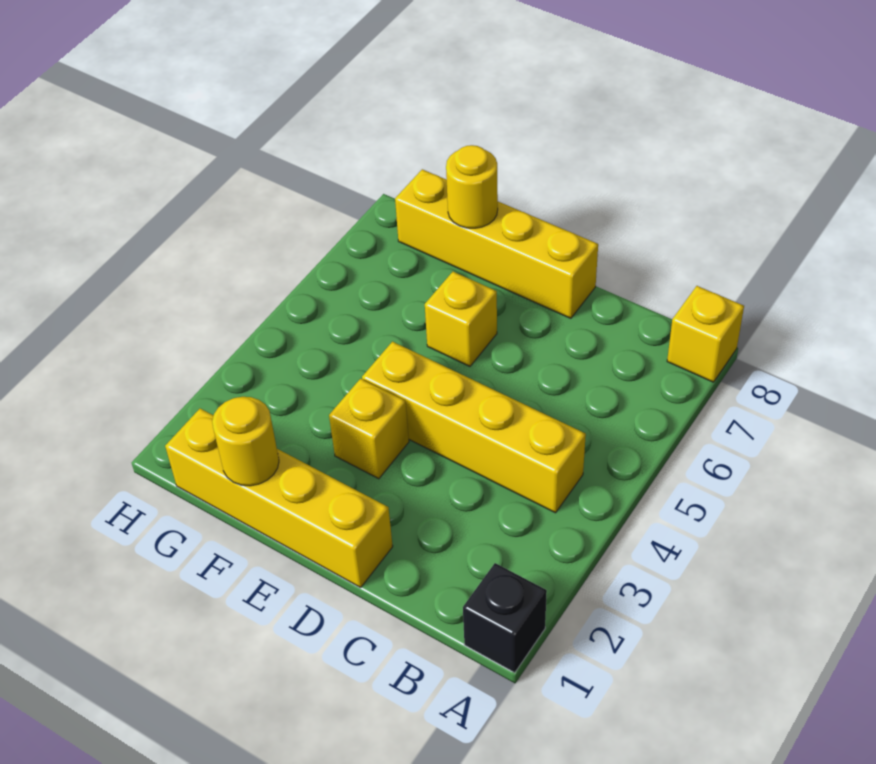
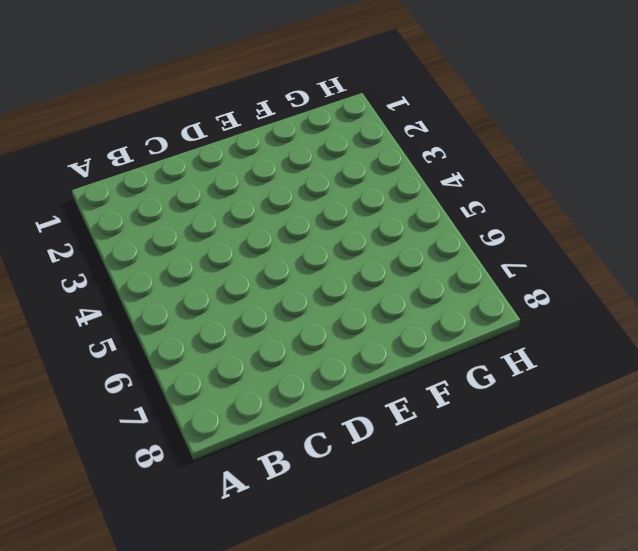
none -> black brick A1 level 1
none -> yellow brick A8 level 1

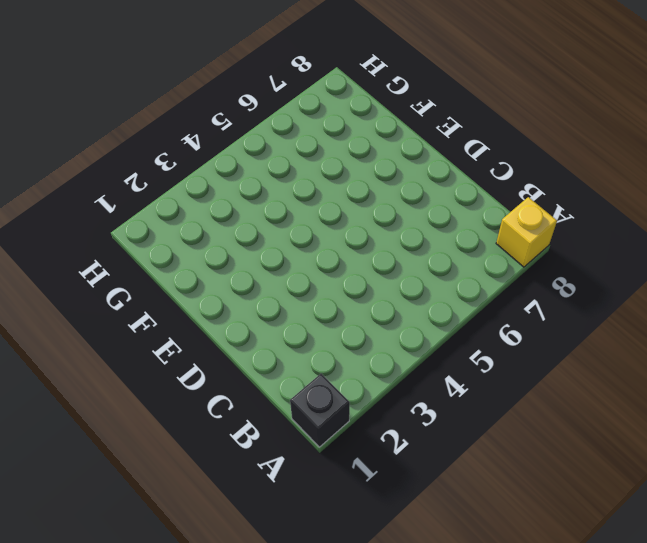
none -> yellow brick B4:E4 level 1
none -> yellow brick D1:G1 level 1

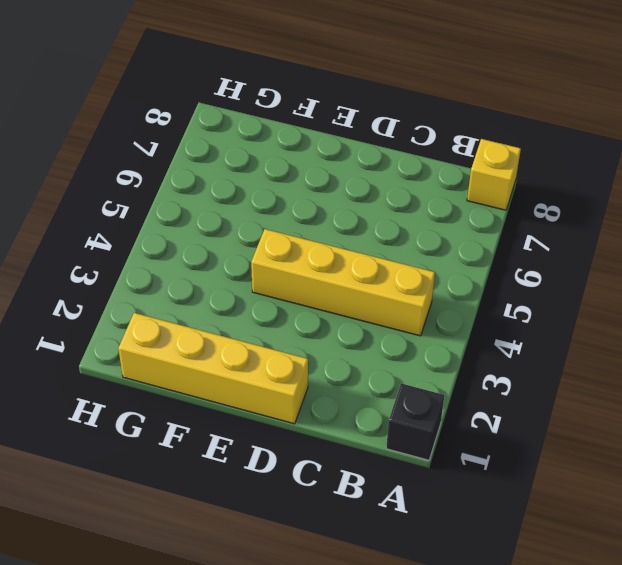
none -> yellow brick D8:G8 level 1
none -> yellow brick E3 level 1

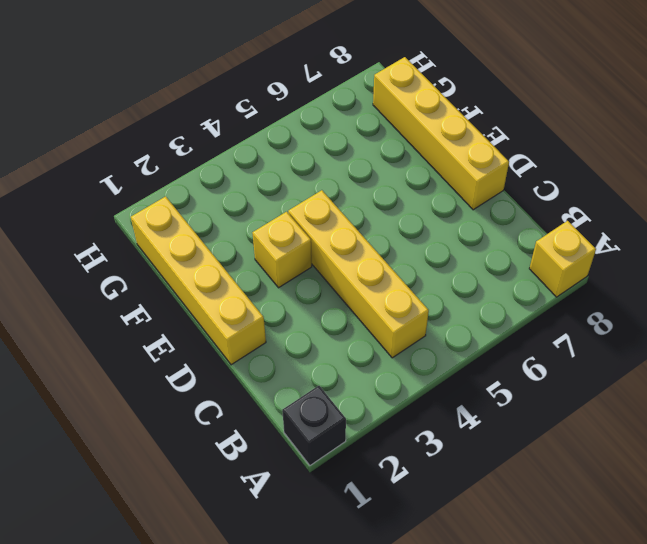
none -> yellow brick E6 level 1
none -> yellow round brick F1 level 2

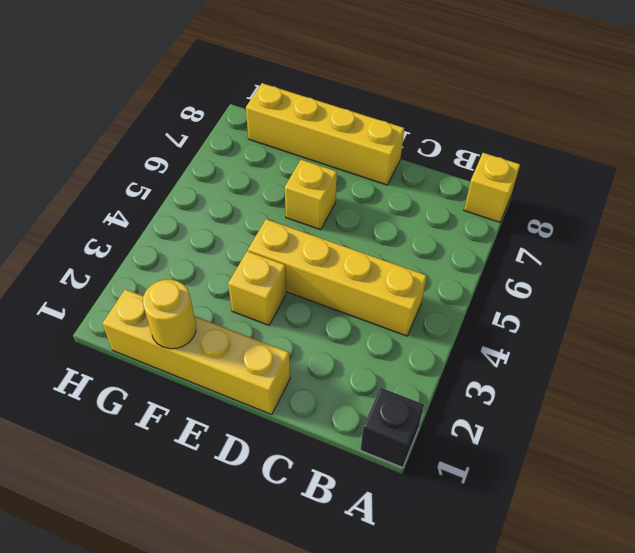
none -> yellow round brick F8 level 2

